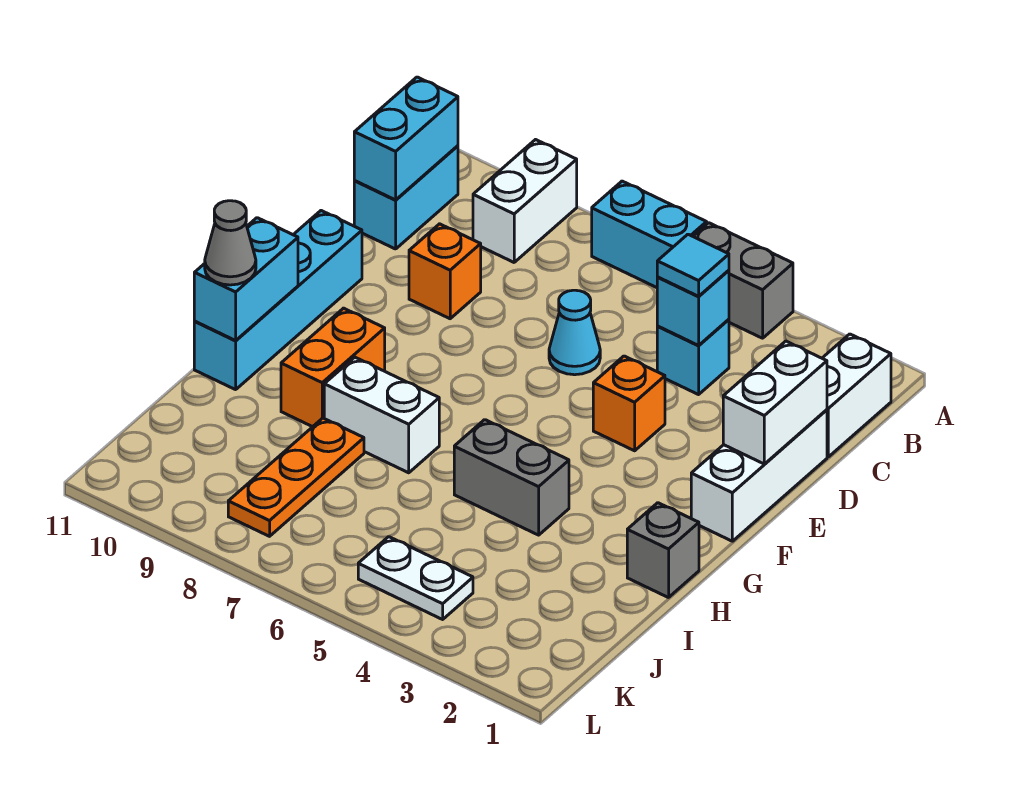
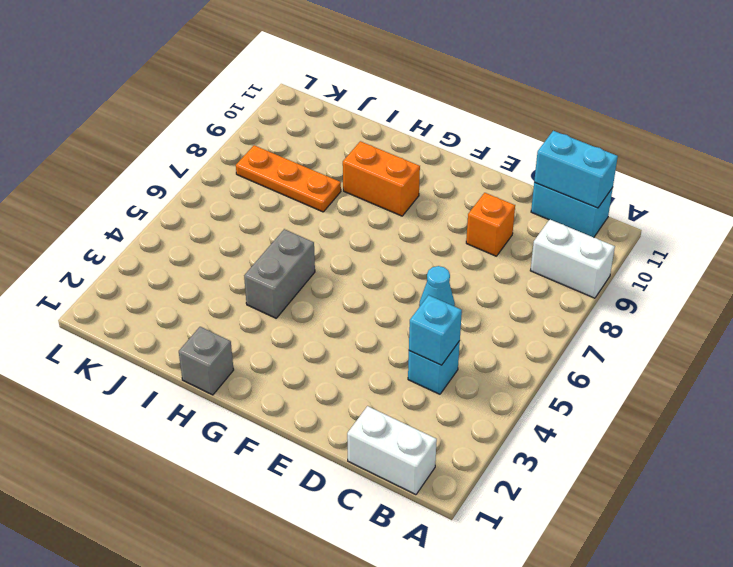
none -> grey brick A4:A5 level 1
none -> cyan brick A6:A7 level 1
none -> white brick D1:F1 level 1

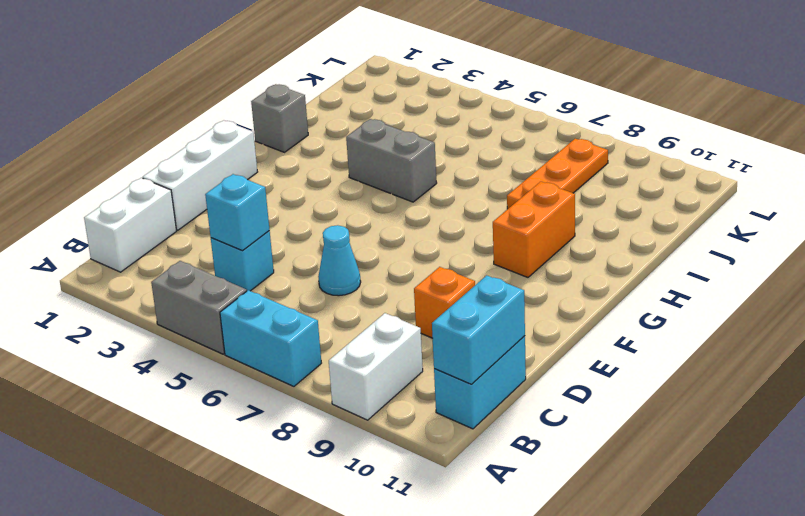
none -> orange brick E4 level 1
none -> cyan brick E11:H11 level 1
none -> white brick H7:H8 level 1

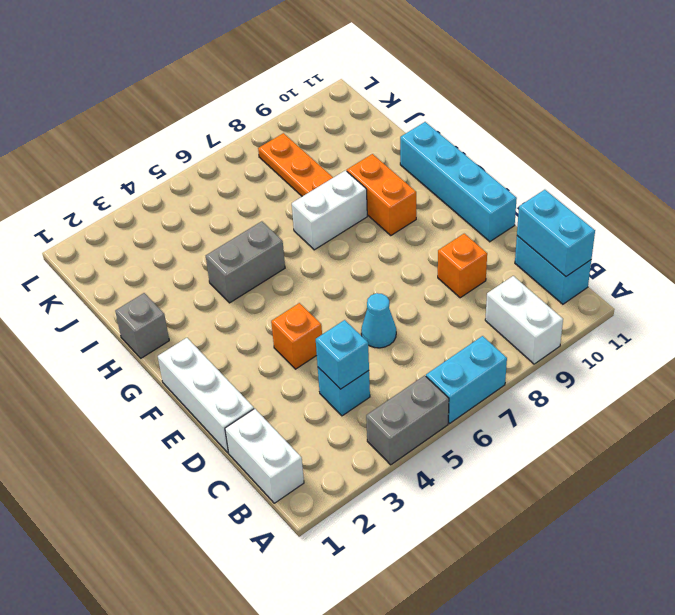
none -> white plate K4:K5 level 1
none -> white brick D1:E1 level 2
none -> cyan brick G11:H11 level 2

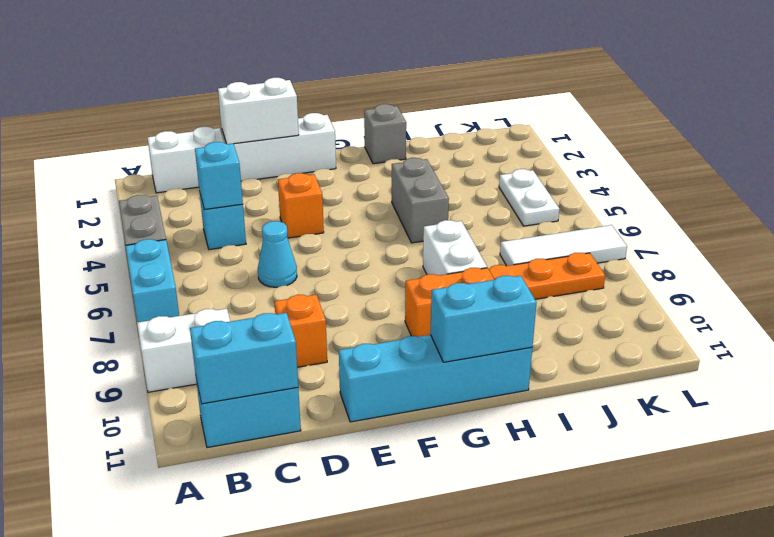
white tile J7:L7 level 1 -> none
none -> cyan tile C4 level 3
none -> grey cone H11 level 3

